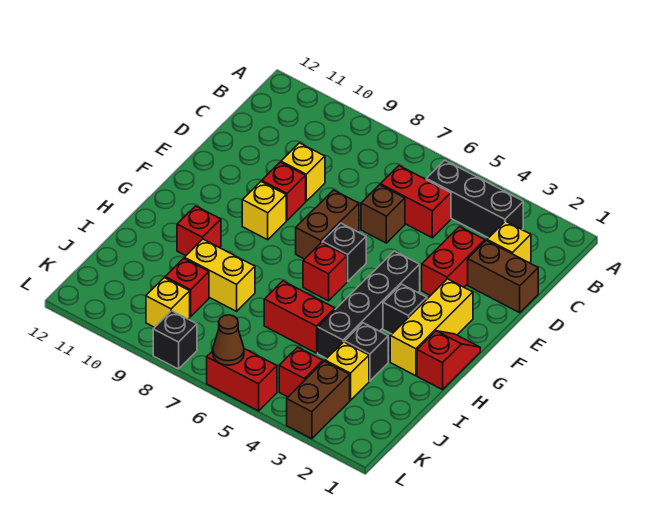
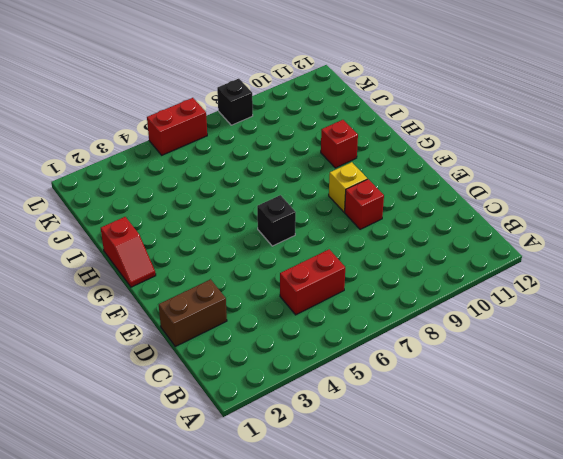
none -> black brick B3:B5 level 1
none -> yellow brick C2 level 1
none -> red brick D3:E3 level 1

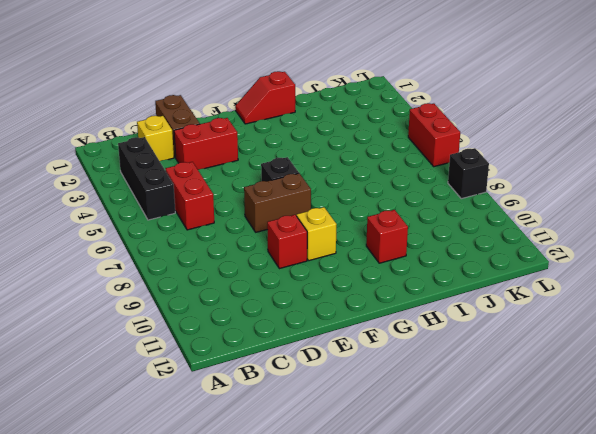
none -> brown brick D6 level 1
none -> yellow brick D9 level 1
none -> yellow brick F2:H2 level 1

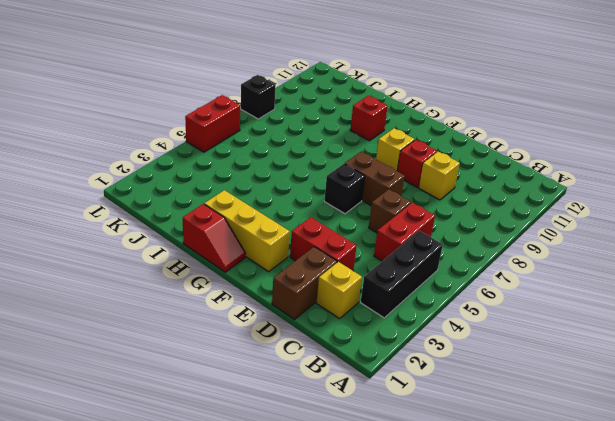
none -> black brick F4:I4 level 1
none -> black brick G3 level 1
none -> red brick G6 level 1

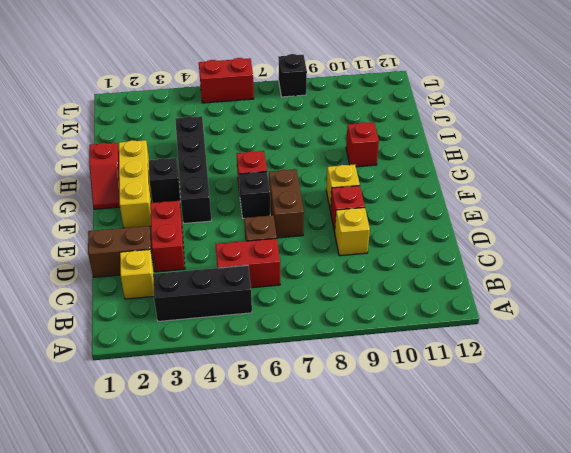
none -> black brick I3 level 1
none -> red brick I5:I6 level 1
none -> yellow brick I8:I9 level 1

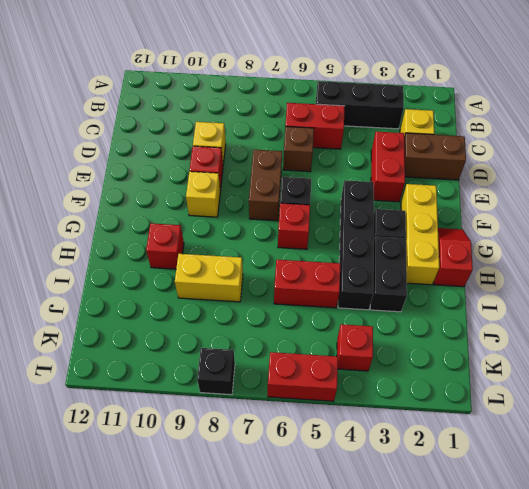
black brick H3:I3 level 1 -> black brick I3 level 1
none -> yellow brick J3 level 1
none -> red brick J9 level 1
none -> brown brick K3:L3 level 1

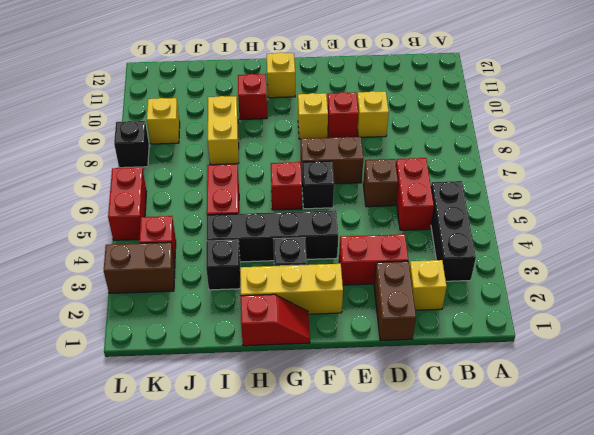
yellow brick G11 level 1 -> yellow brick J3 level 1
none -> red brick J9 level 1
none -> brown cone L6 level 2

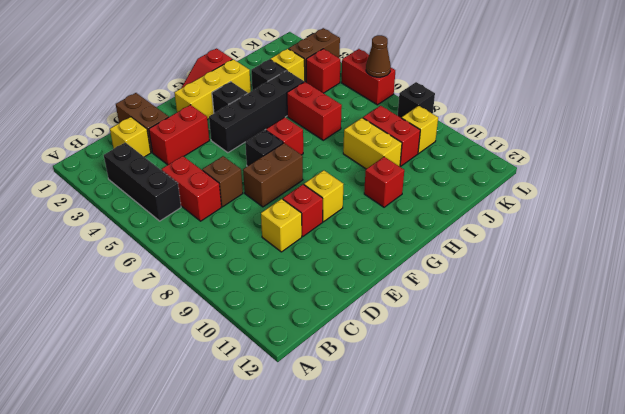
red brick J8:J9 level 1 -> red brick J9 level 1

